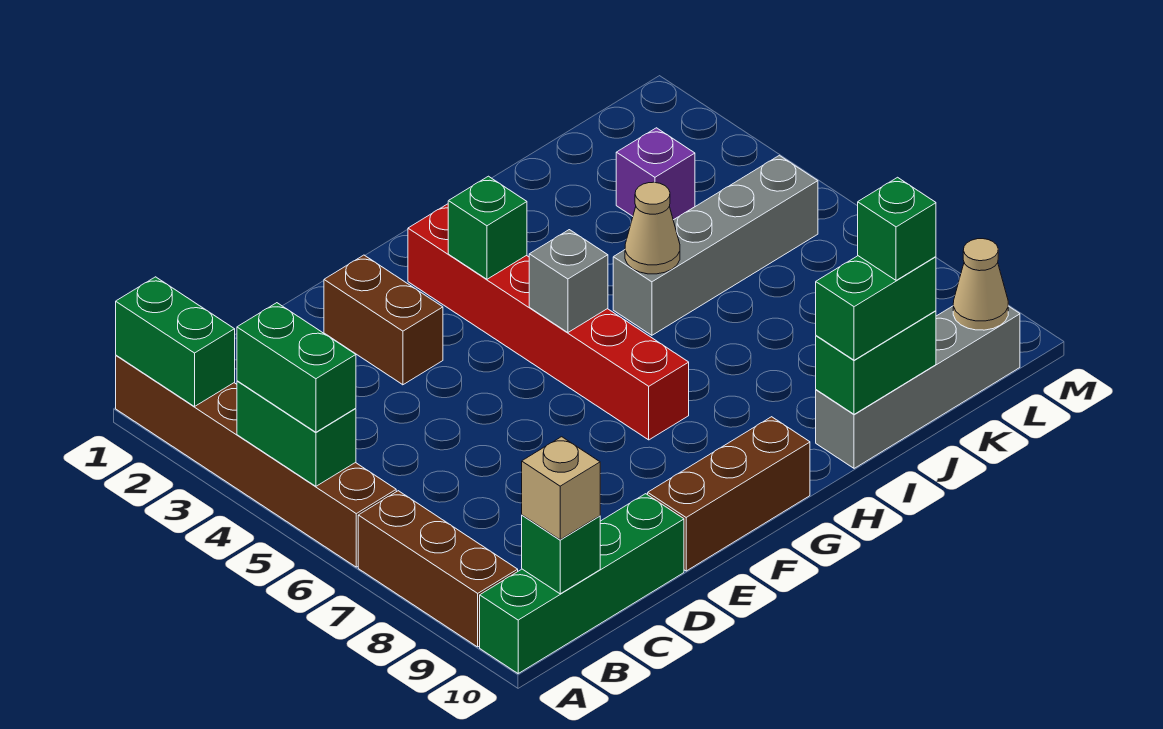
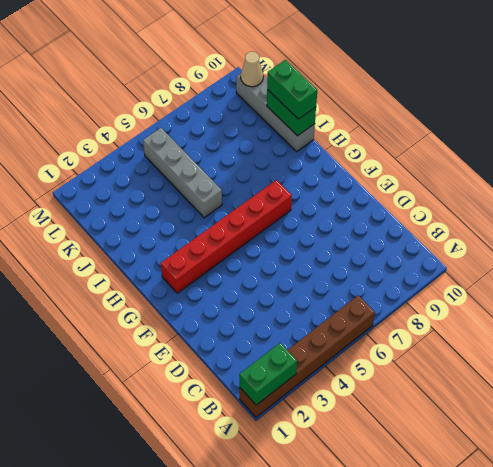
none -> brown brick A7:A9 level 1
none -> green brick A10:D10 level 1
none -> brown brick E2:E3 level 1

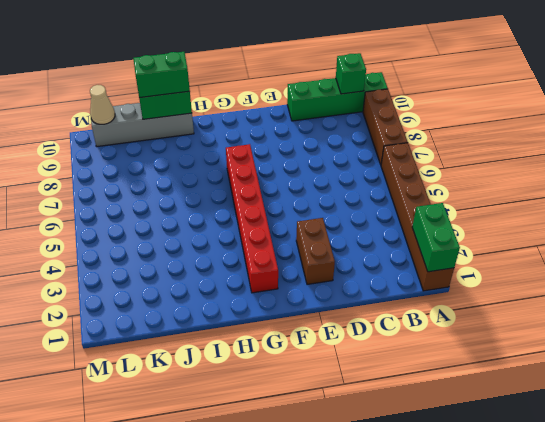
none -> brown brick E10:G10 level 1
none -> grey brick I5:L5 level 1
none -> purple brick K3 level 1

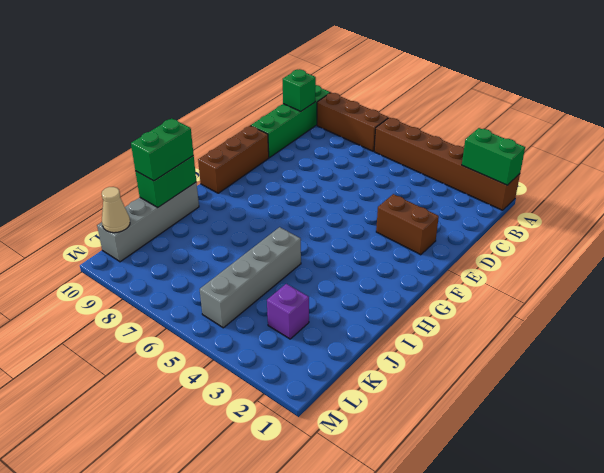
none -> red brick G2:G7 level 1
none -> green brick A4:A5 level 2
none -> green brick G3 level 2

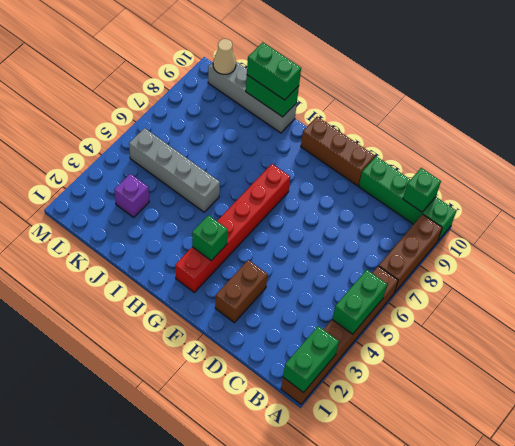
none -> grey brick G5 level 2
none -> tan cone I5 level 2
none -> green brick A4:A5 level 3

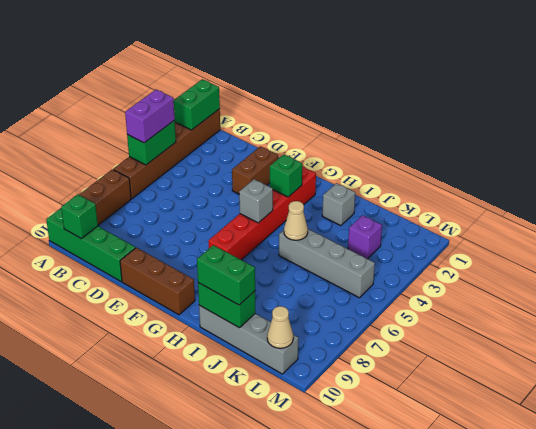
purple brick A4:A5 level 3 -> green brick A4:A5 level 3
grey brick I2 level 1 -> none
none -> tan brick B10 level 3
none -> green brick J10 level 4

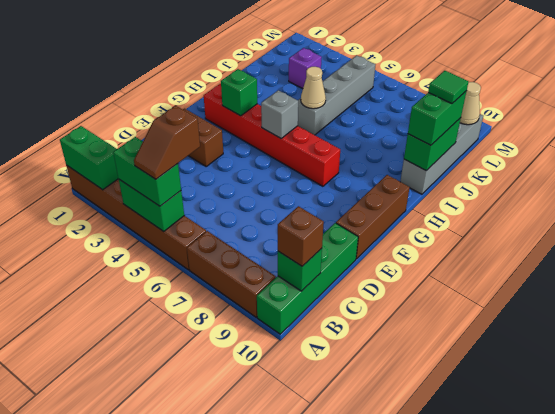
brown slope A5:B5 level 4 top B -> none
brown brick B10 level 3 -> tan brick B10 level 3
green tile J10 level 4 -> green brick J10 level 4

